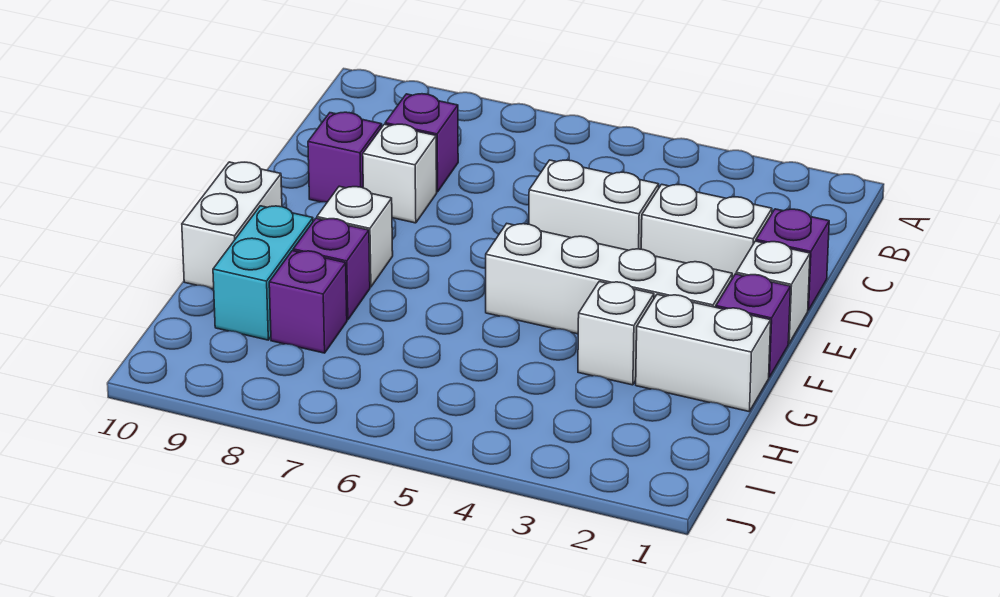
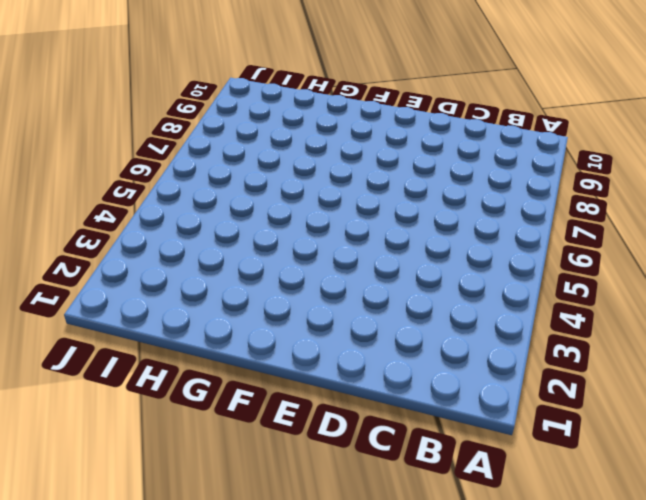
none -> purple brick C8 level 1
none -> purple brick D1 level 1
none -> white brick D2:D3 level 1

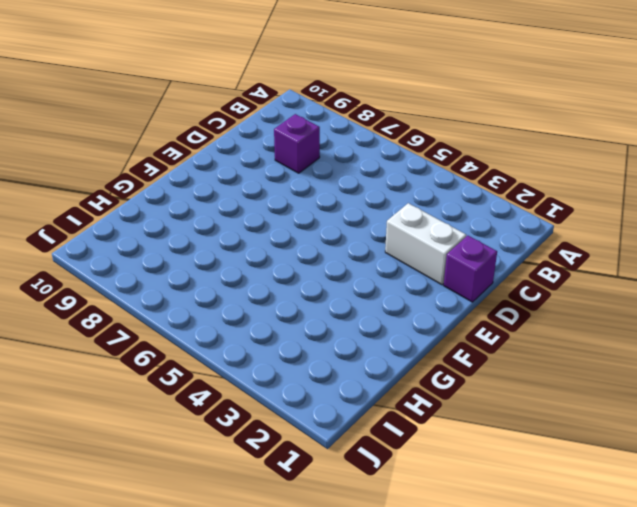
none -> white brick D4:D5 level 1
none -> white brick D8 level 1
none -> purple brick D9 level 1

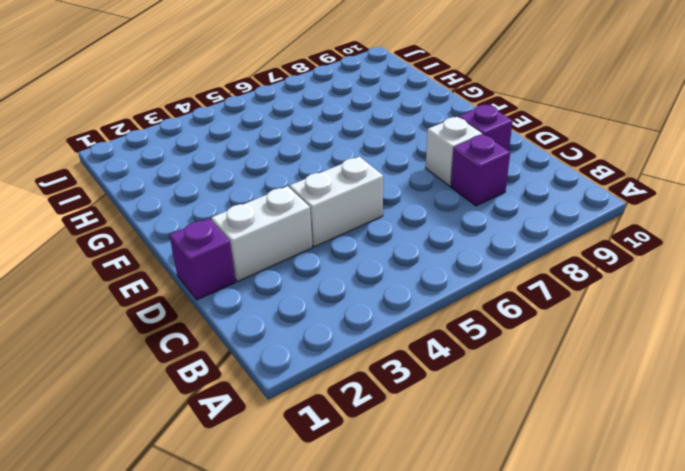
none -> white brick E1 level 1
none -> purple brick F1 level 1
none -> white brick F2:F5 level 1

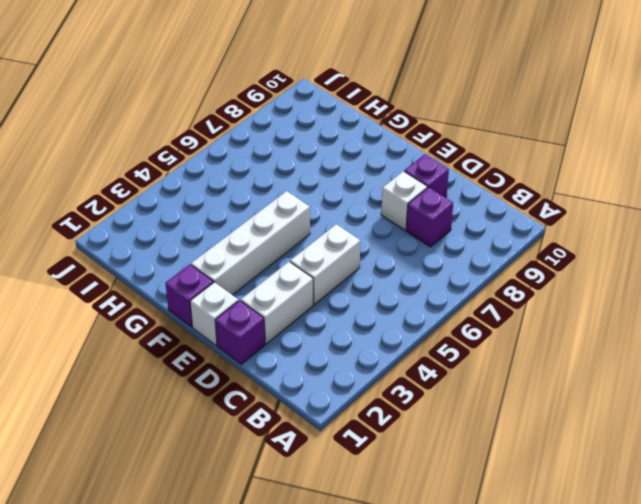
none -> white brick F8 level 1
none -> white brick F10:G10 level 1
none -> white brick G1:G2 level 1

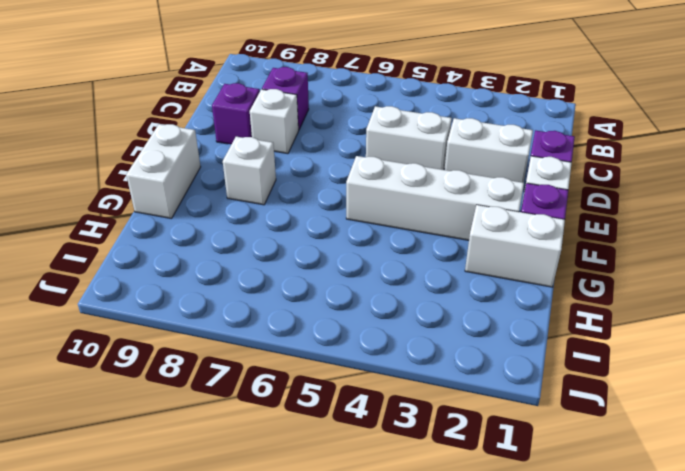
none -> white brick G3 level 1
none -> purple brick G8 level 1
none -> cyan brick G9:H9 level 1

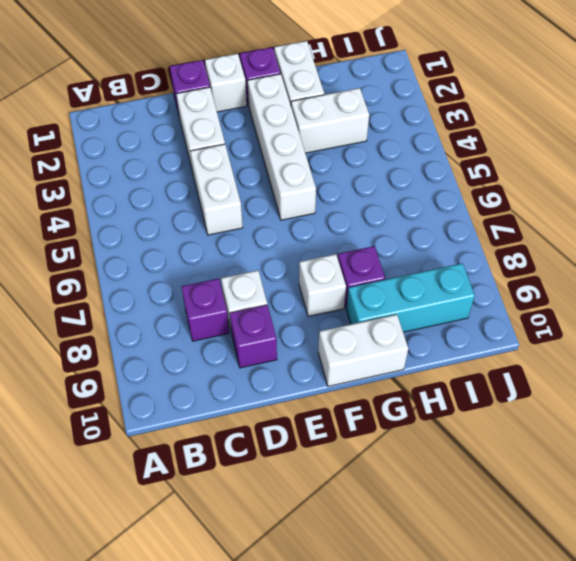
white brick G3:H3 level 1 -> white brick G3 level 1
cyan brick G9:I9 level 1 -> cyan brick G9:H9 level 1
none -> purple brick H8 level 1

